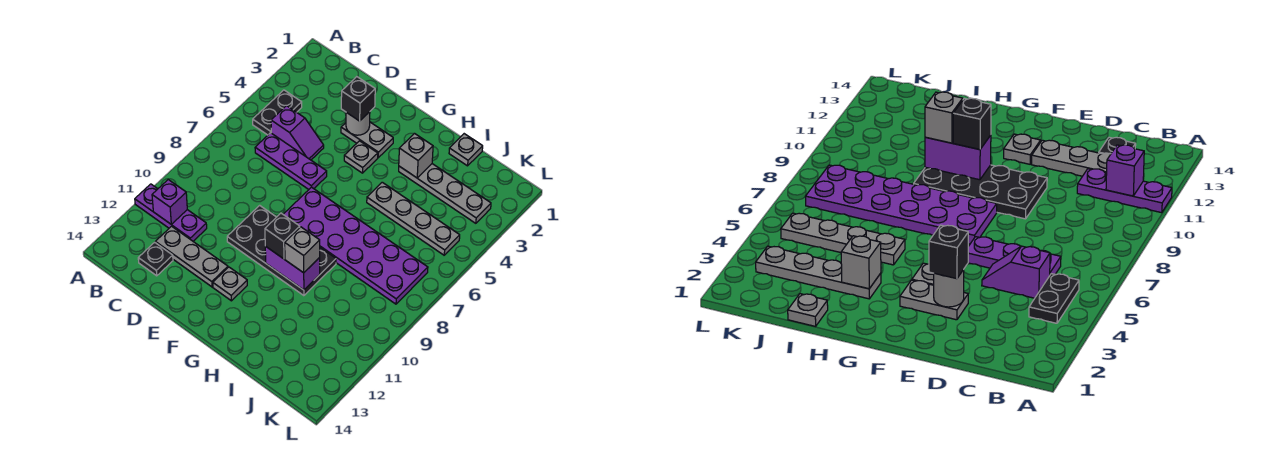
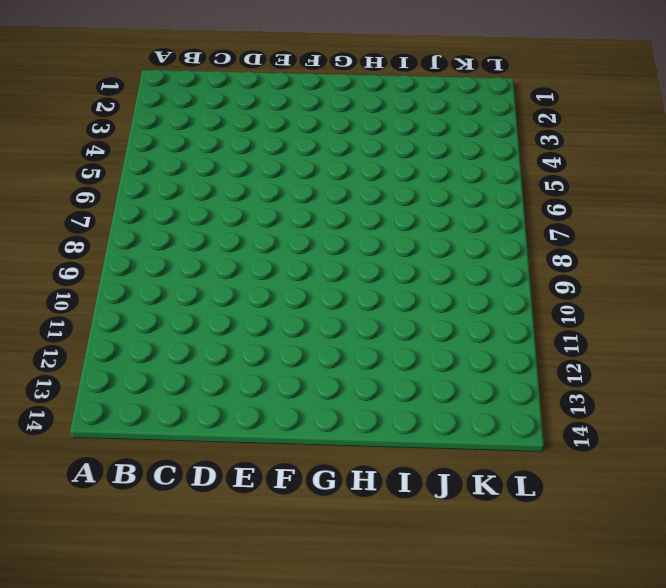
none -> purple plate A11:C11 level 1
none -> black plate B4:B5 level 1
none -> purple slope C5:D5 level 1 top C

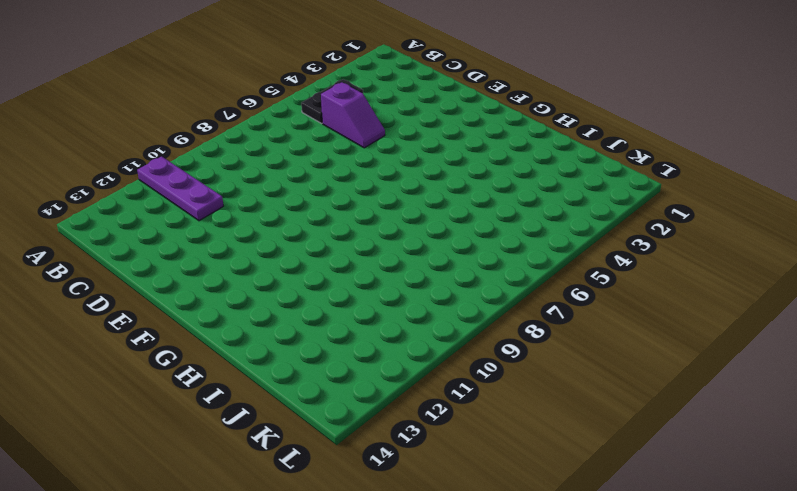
none -> purple plate C6:E6 level 1
none -> grey plate C12:E12 level 1
none -> black plate C13 level 1

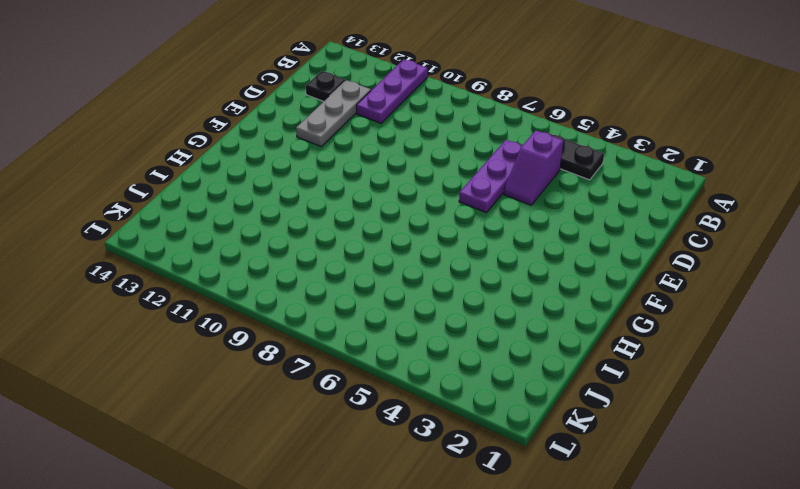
none -> grey plate E3:F3 level 1
none -> black plate E9:H10 level 1
none -> grey plate F4 level 1

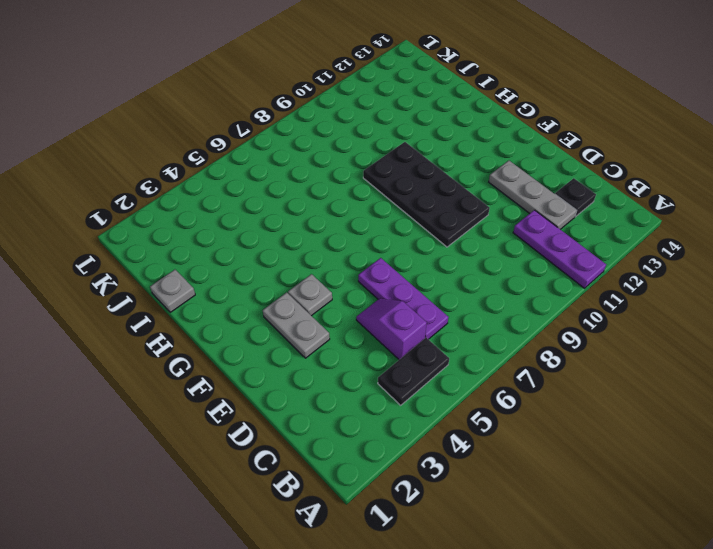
none -> purple plate F7:K8 level 1
none -> grey plate F12 level 1
none -> grey plate H3:K3 level 1

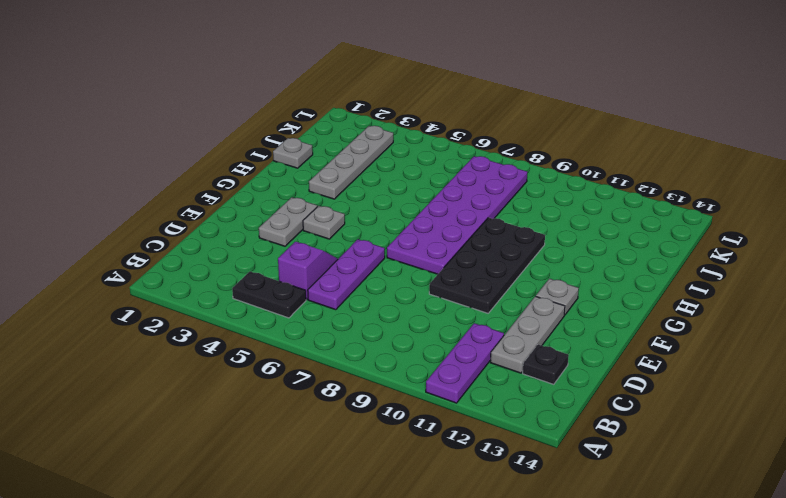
none -> grey plate H5:K5 level 1
none -> purple brick B11 level 2
none -> grey round brick E3 level 2

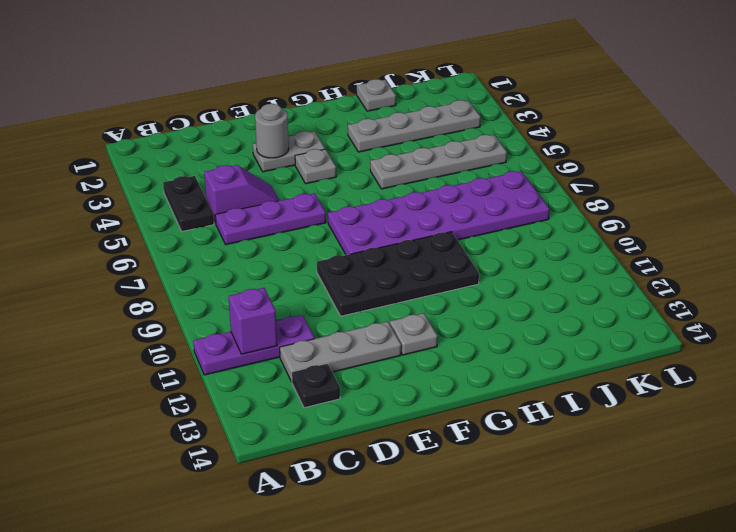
none -> purple brick G10:H10 level 2
none -> grey brick H3 level 2
none -> black brick E3 level 3

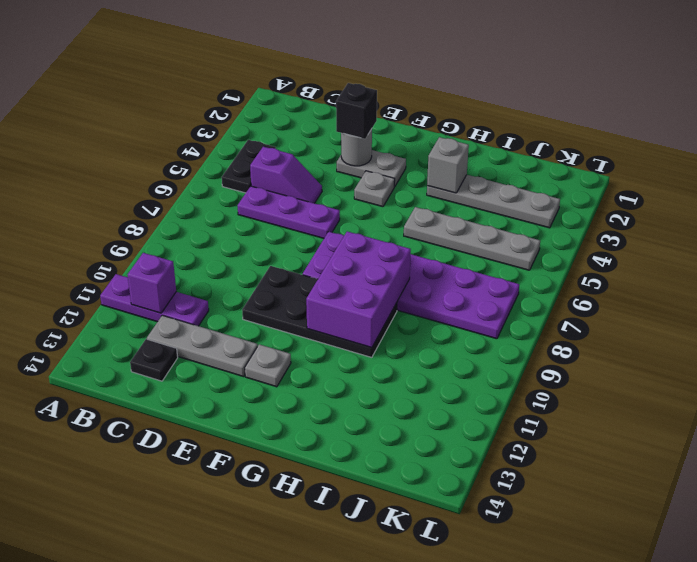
purple brick G8:H10 level 2 -> purple brick G10:H10 level 2
none -> grey plate I1 level 1
none -> black brick G10 level 3
none -> grey brick H10 level 3

